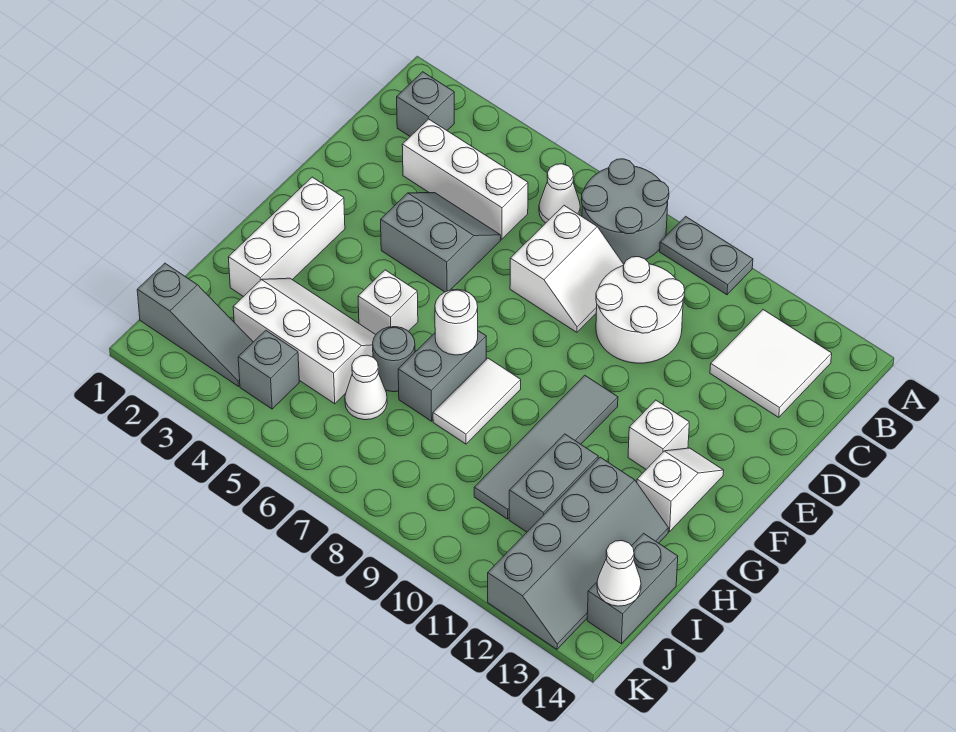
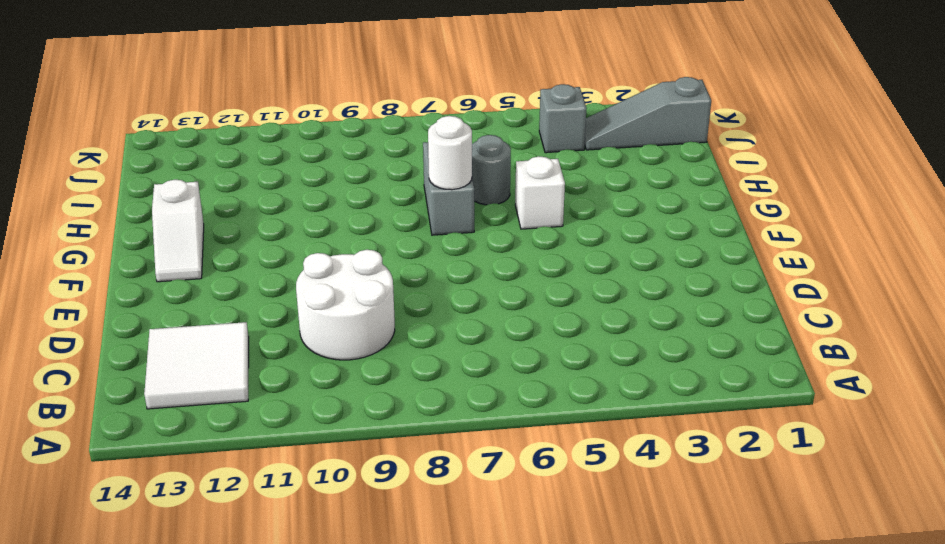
none -> grey round brick A7:B8 level 1
none -> grey plate A9:A10 level 1
none -> grey brick B2 level 1

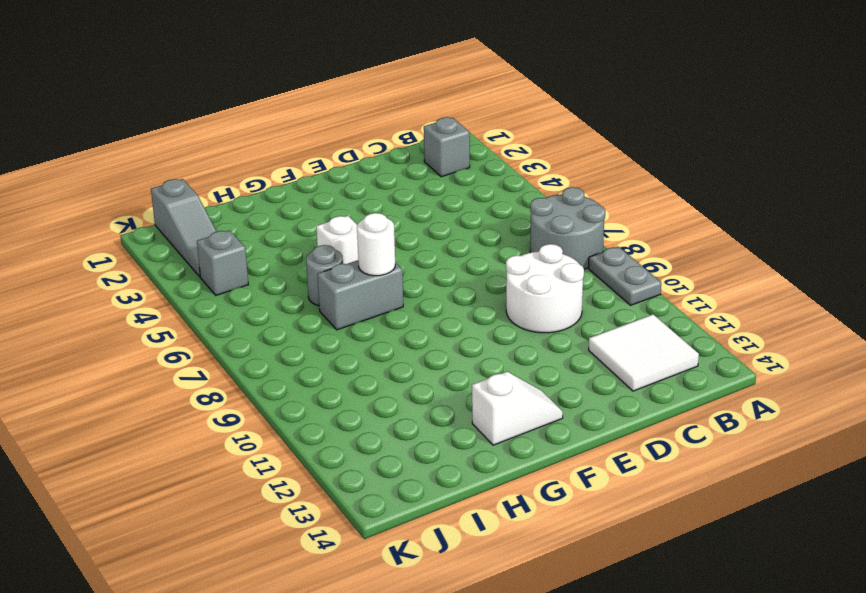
none -> white cone B6 level 1
none -> white brick C3:C5 level 1
none -> white slope C7:D8 level 1 top 7

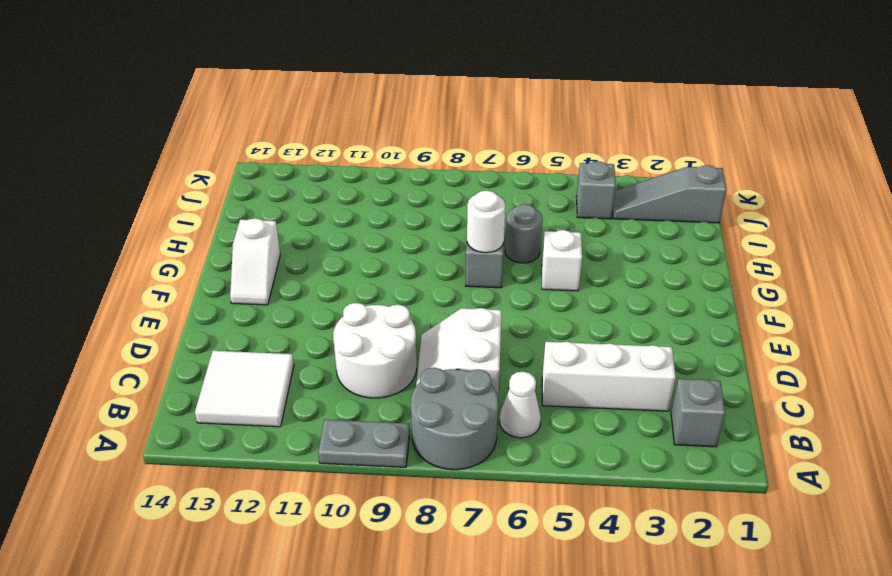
none -> grey slope D4:E5 level 1 top E
none -> white brick F2:H2 level 1
none -> grey tile F10:I10 level 1

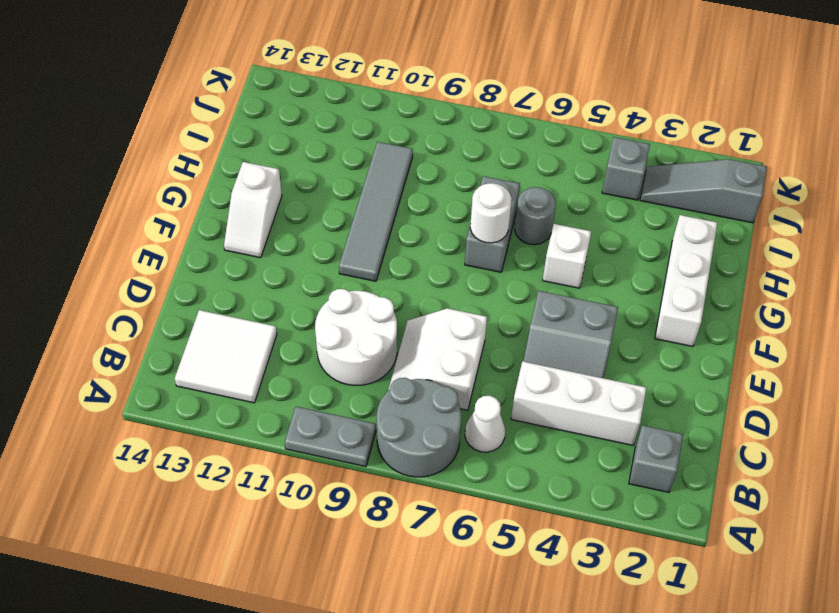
none -> white brick F12 level 1
none -> white tile G8:H8 level 1
none -> white slope H3:I5 level 1 top I

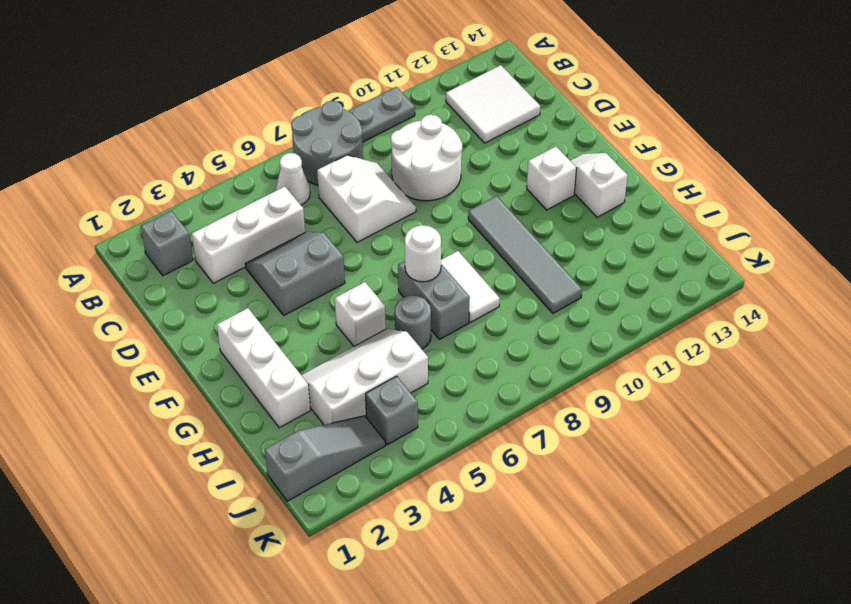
none -> grey brick H11:I11 level 1
none -> grey slope H12:K13 level 1 top 12
none -> white cone I6 level 1

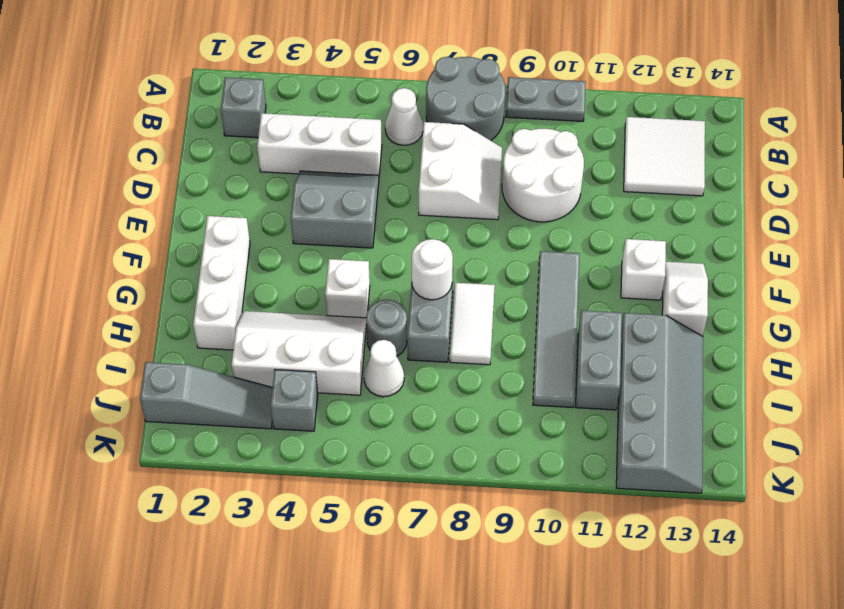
none -> grey brick I14:J14 level 1
none -> white cone J14 level 2

